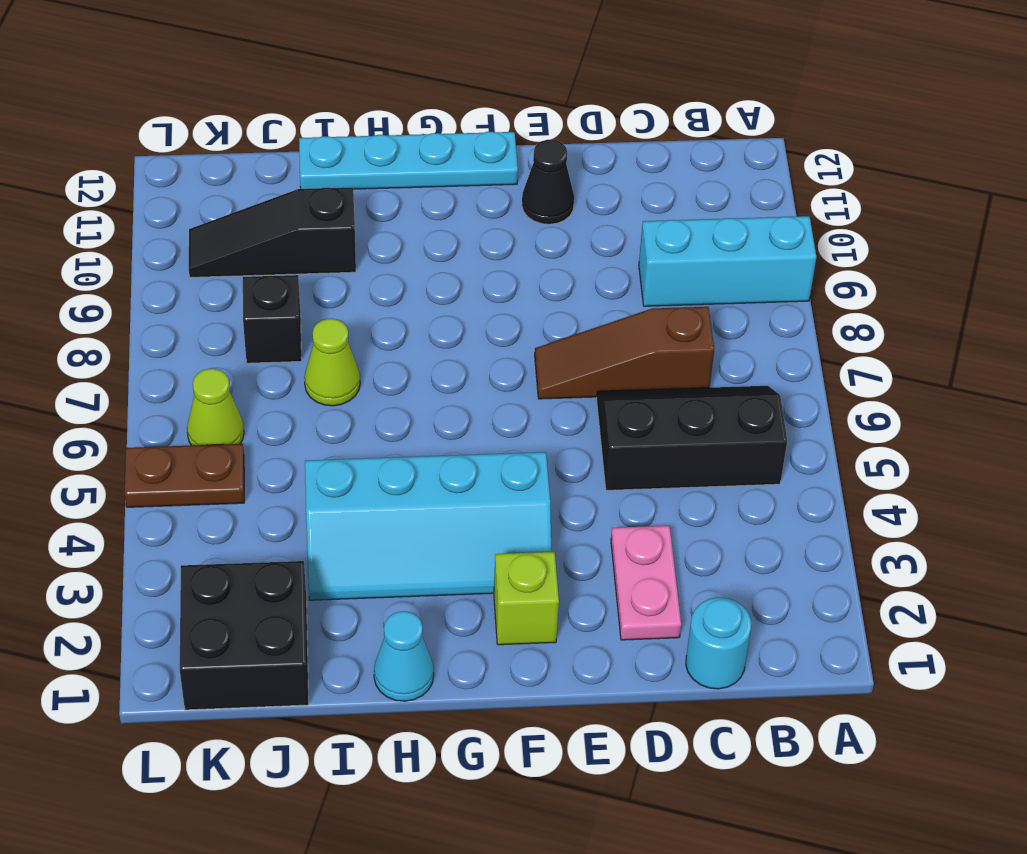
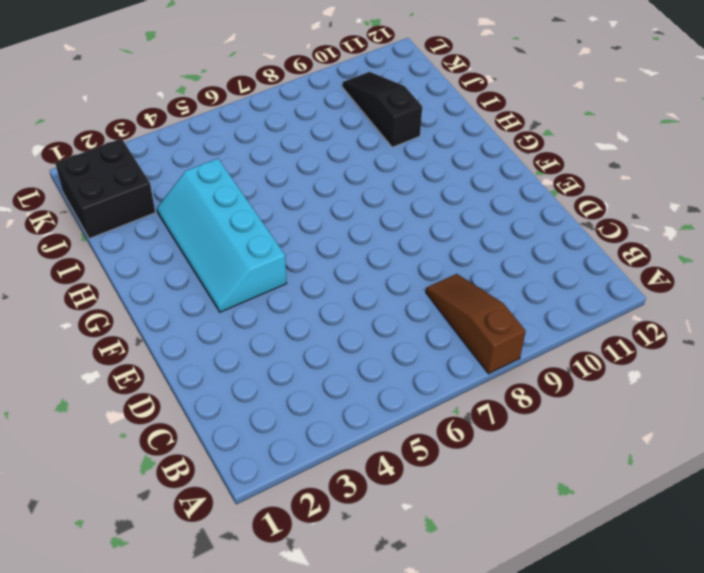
brown slope A8:C8 level 1 top A -> brown slope C7:E7 level 1 top C
none -> cyan brick A9:C9 level 1
none -> black slope B5:D6 level 1 top 5
none -> cyan round brick C1 level 1

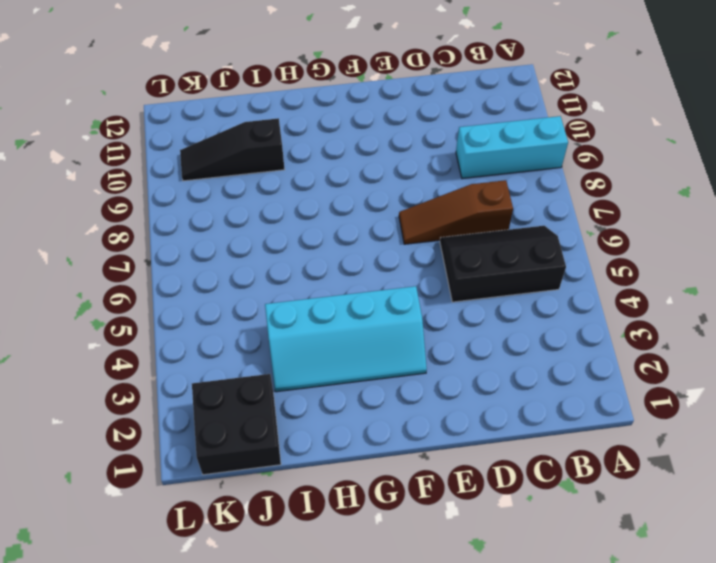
none -> cyan round brick C1 level 1
none -> pink plate D2:D3 level 1
none -> black cone E11 level 1

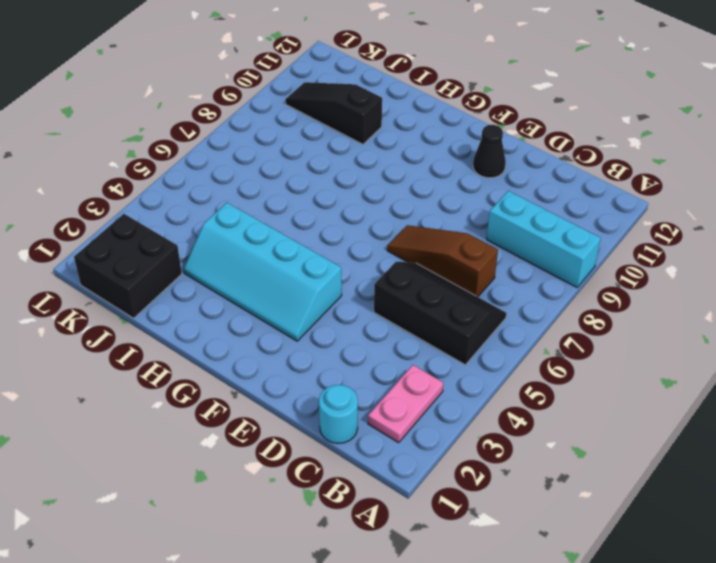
pink plate B2:B3 level 1 -> pink plate D2:D3 level 1
none -> lime brick F2 level 1
none -> cyan plate F12:I12 level 1
none -> cyan cone H1 level 1

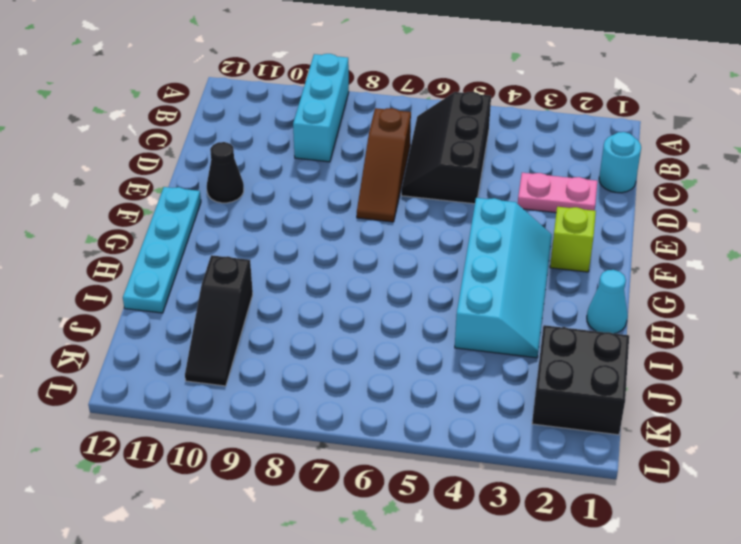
none -> lime cone I7 level 1
none -> black brick J8 level 1
none -> brown plate K5:L5 level 1

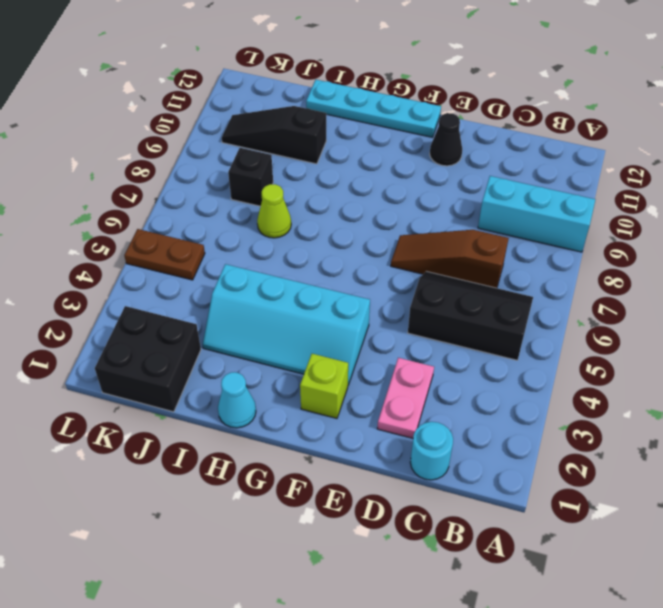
none -> lime cone K6 level 1

